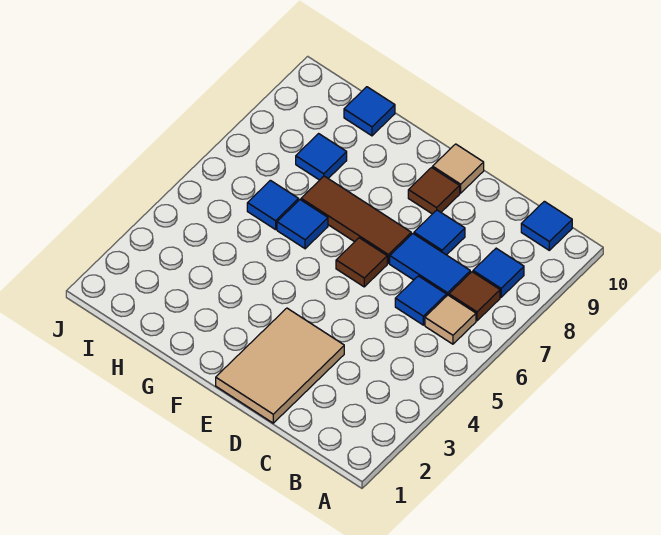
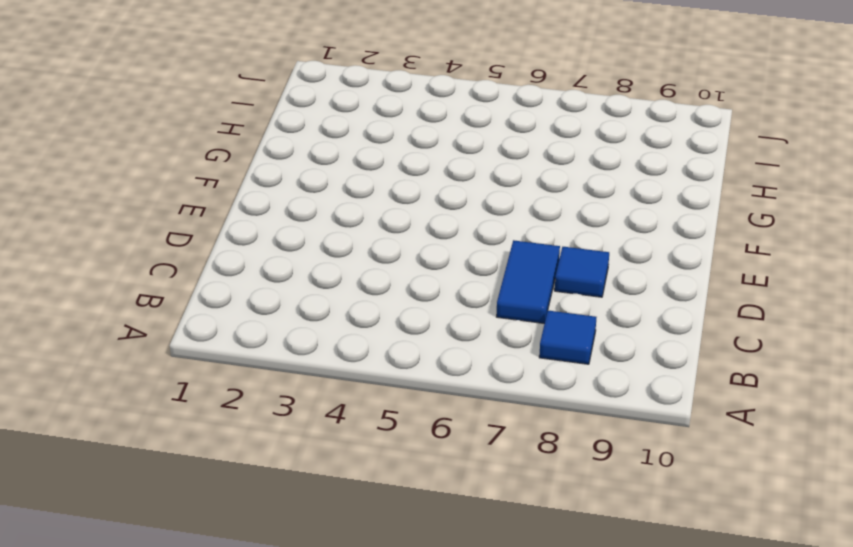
none -> tan tile B6 level 1
none -> brown tile B7 level 1
none -> blue tile B10 level 1

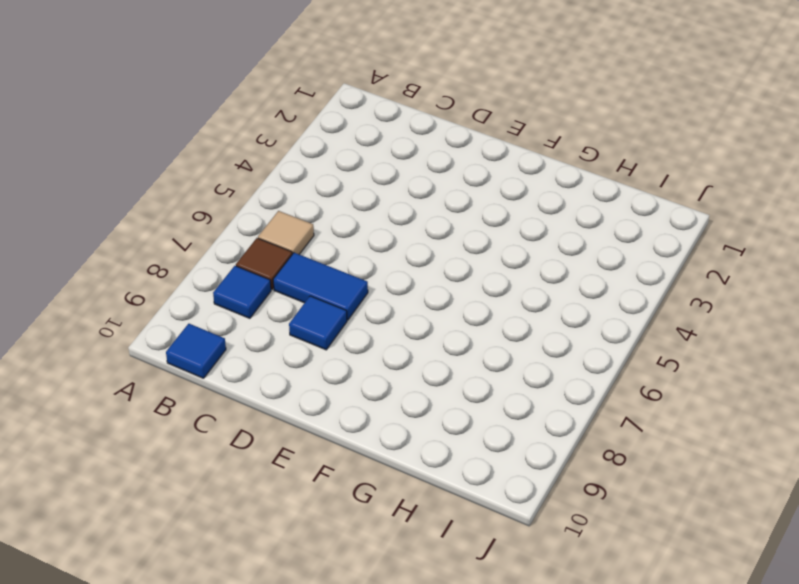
none -> blue tile C6 level 1
none -> tan tile D1:E3 level 1
none -> brown tile E6 level 1

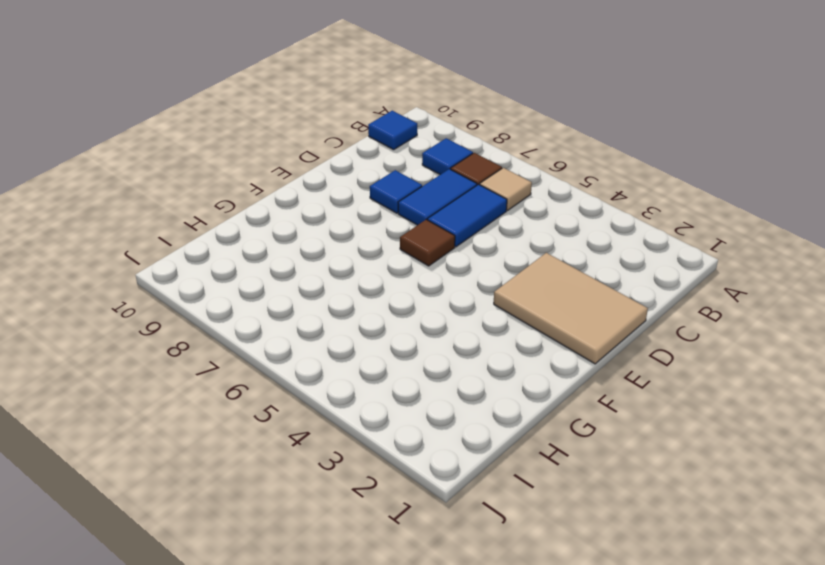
blue tile C6:D6 level 1 -> blue tile C6 level 1
none -> brown tile E7:G7 level 1
none -> brown tile E9 level 1
none -> tan tile E10 level 1

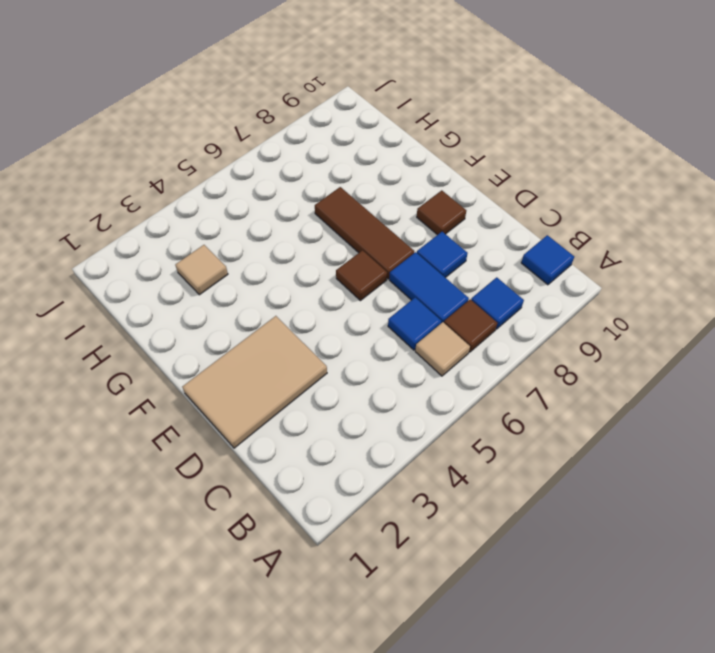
tan tile H3 level 1 -> tan tile E10 level 1
none -> blue tile G6 level 1
none -> blue tile H6 level 1
none -> blue tile H8 level 1

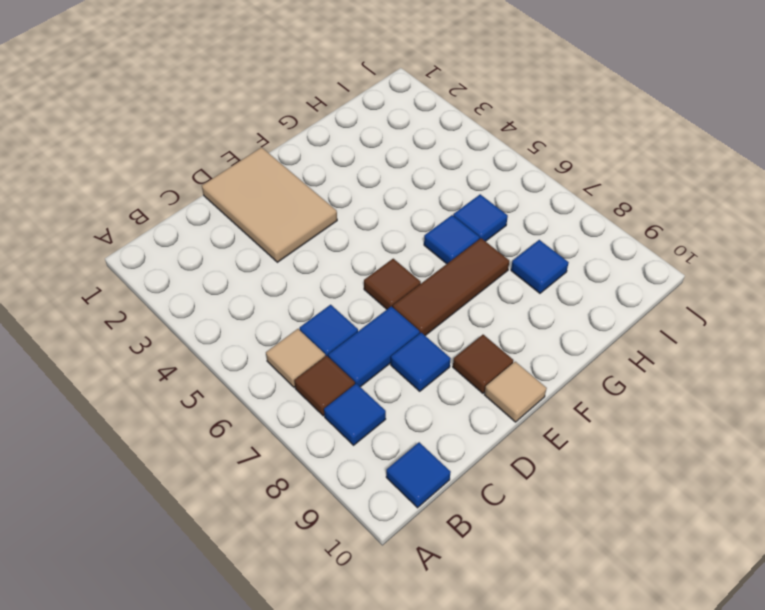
none -> blue tile H10 level 1

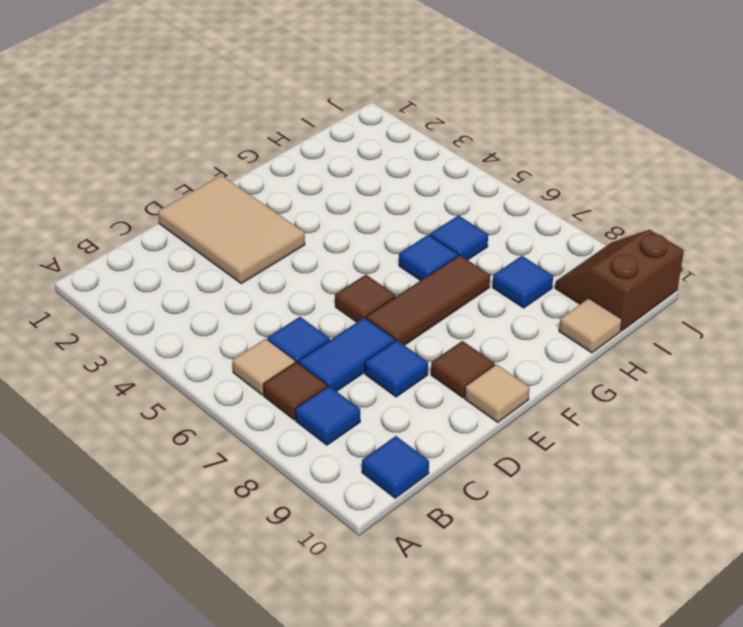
tan tile H10 level 1 -> blue tile H10 level 1
brown slope I9:J10 level 1 top 10 -> none

